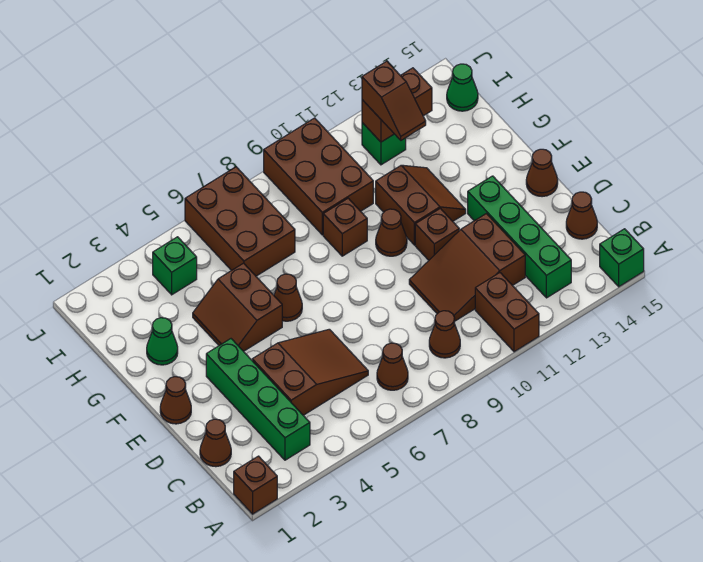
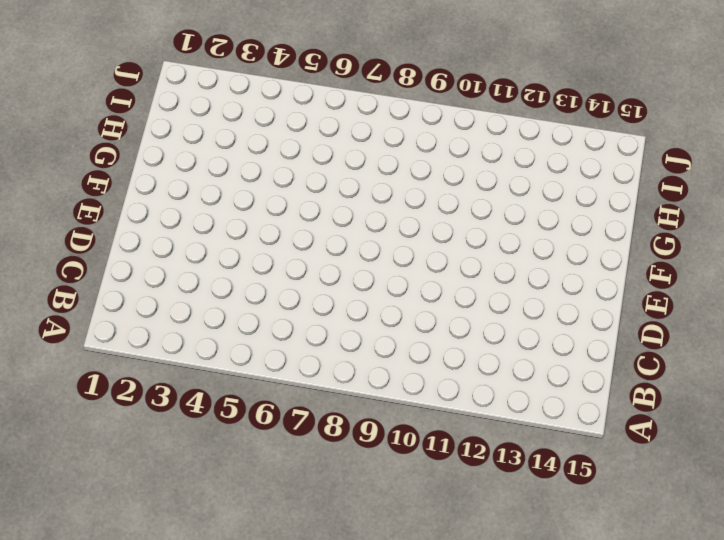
none -> brown brick A1 level 1
none -> brown brick A11:B11 level 1
none -> green brick A15 level 1

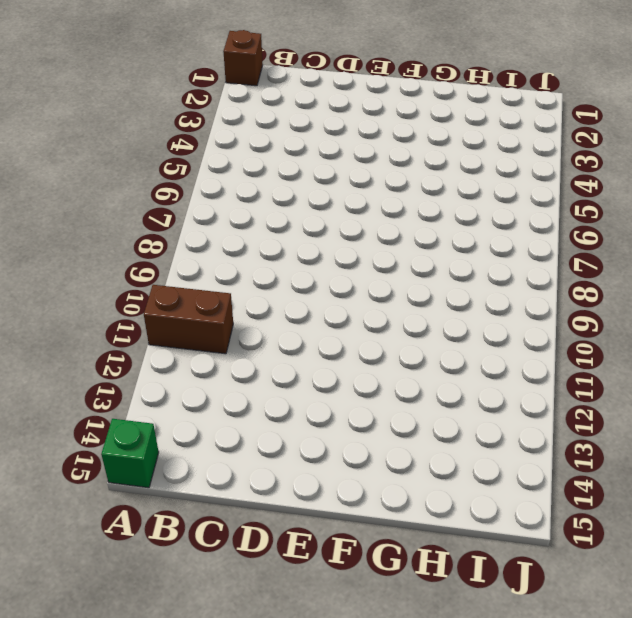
none -> green brick B3:E3 level 1
none -> brown cone B7 level 1
none -> brown cone B9 level 1

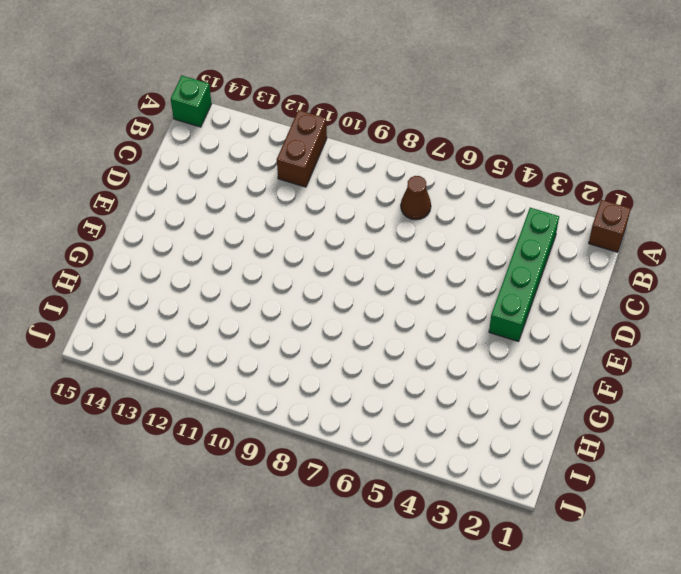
none -> brown cone B9 level 1
none -> green brick B13:E13 level 1
none -> brown cone C1 level 1

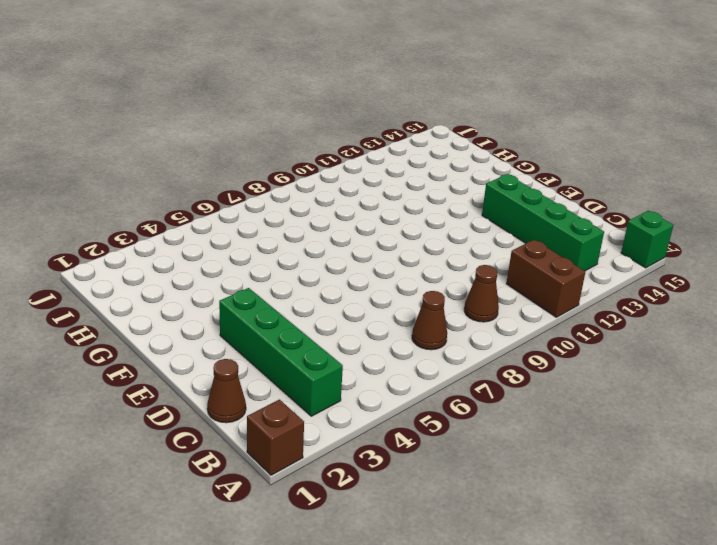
none -> brown slope C4:D6 level 1 top 4
none -> brown slope C10:D12 level 1 top 12
none -> brown cone C15 level 1

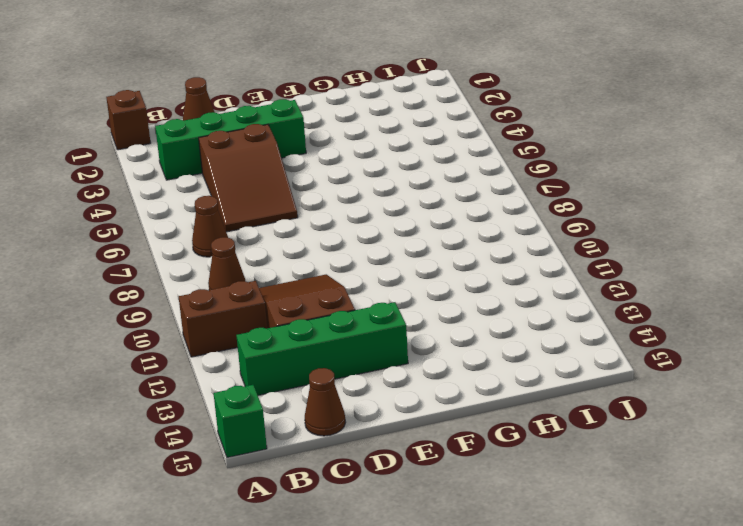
none -> brown cone E1 level 1
none -> brown brick E11 level 1
none -> brown cone E15 level 1

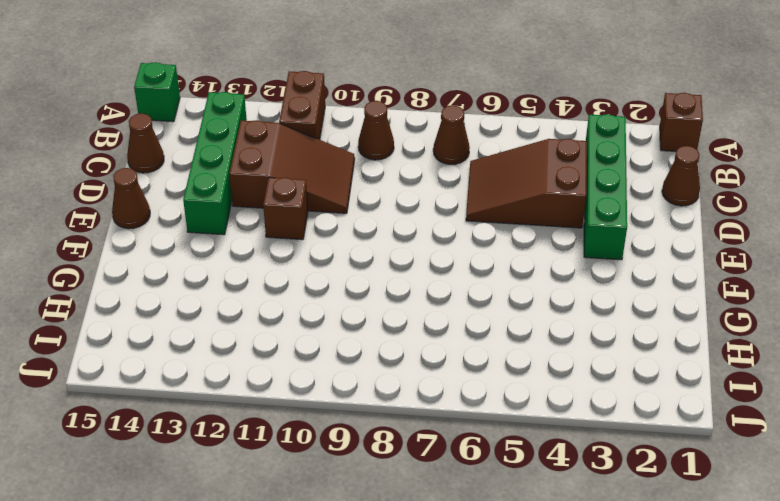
none -> brown cone E1 level 1
none -> brown slope F4:G5 level 1 top 5
none -> brown cone F6 level 1

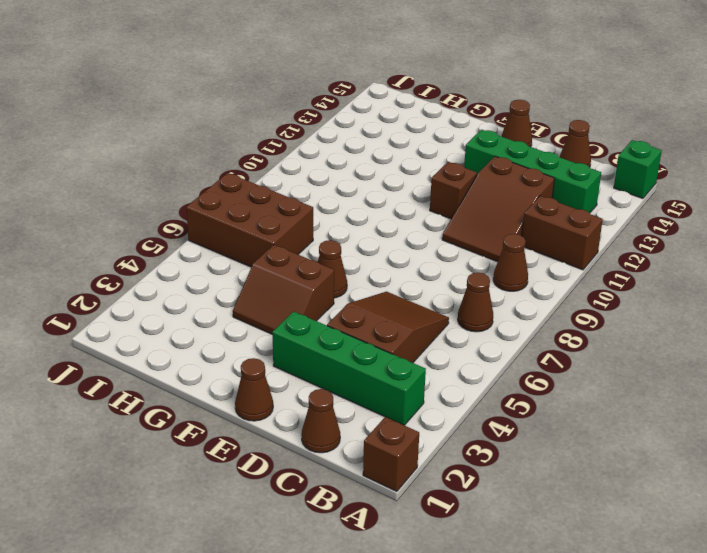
none -> brown cone F10 level 1
none -> brown slope F11:G12 level 1 top 11
none -> green cone G2 level 1

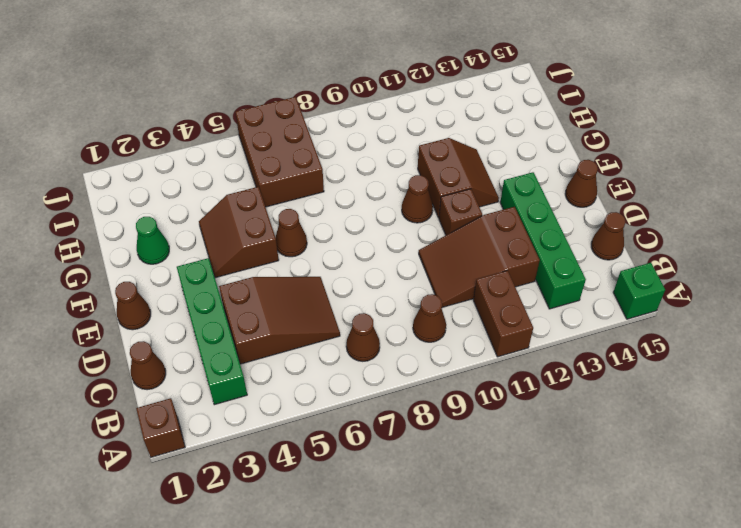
none -> brown brick G9 level 1
none -> brown brick H9:J10 level 1
none -> green brick I4 level 1

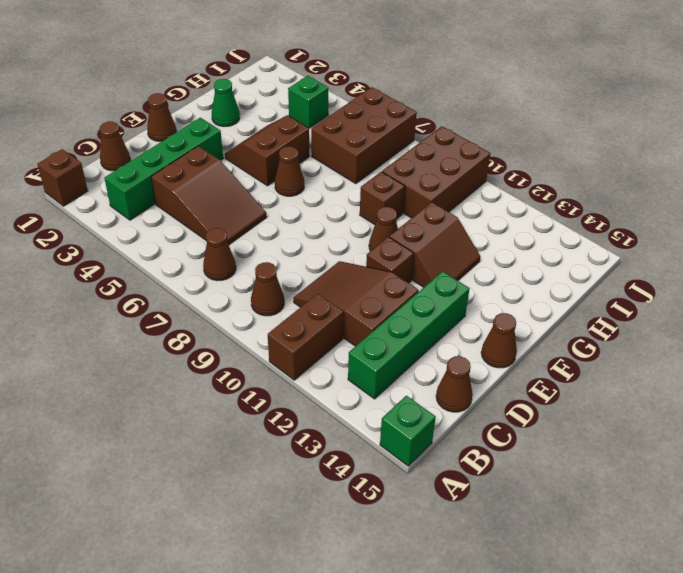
none -> green brick I12 level 1
none -> green cone I15 level 1
none -> brown brick I12:I13 level 2

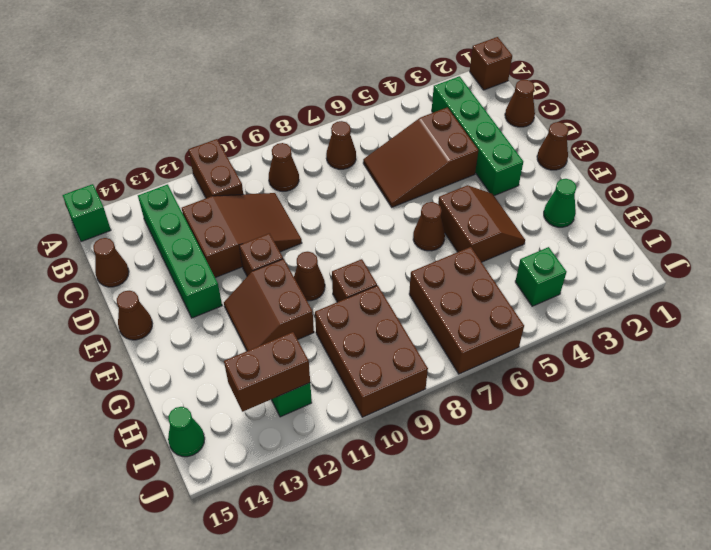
none -> brown slope H12:I12 level 3 top I

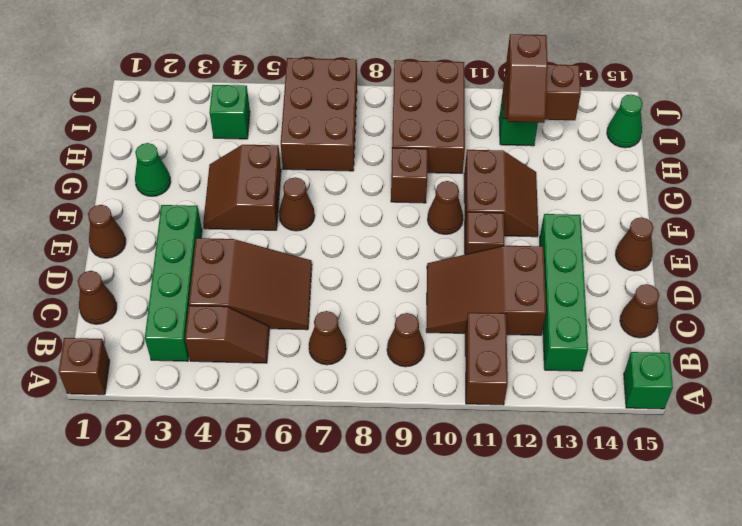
brown slope B4:B5 level 1 top 4 -> none

